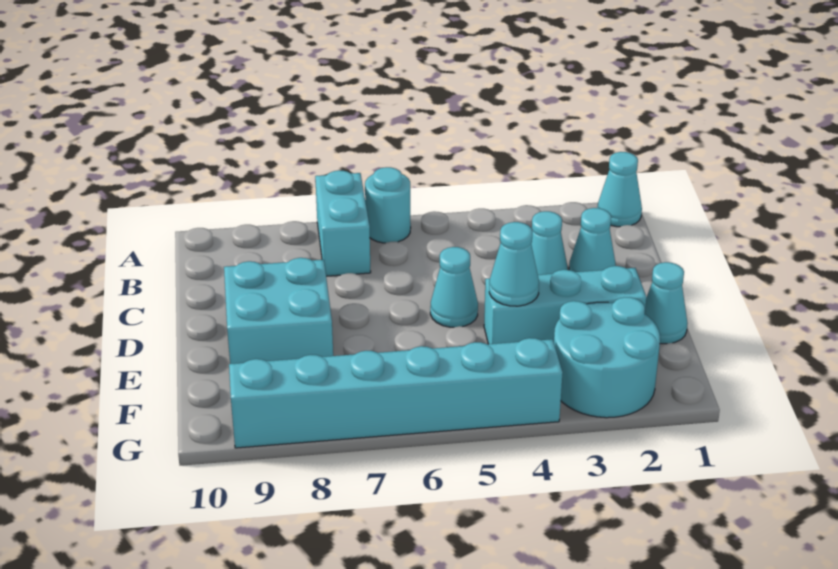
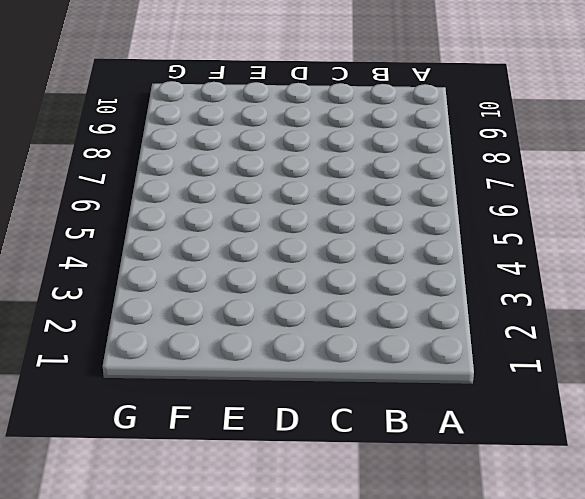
none -> cyan cone A1 level 1
none -> cyan round brick A6 level 1
none -> cyan brick A7:B7 level 1

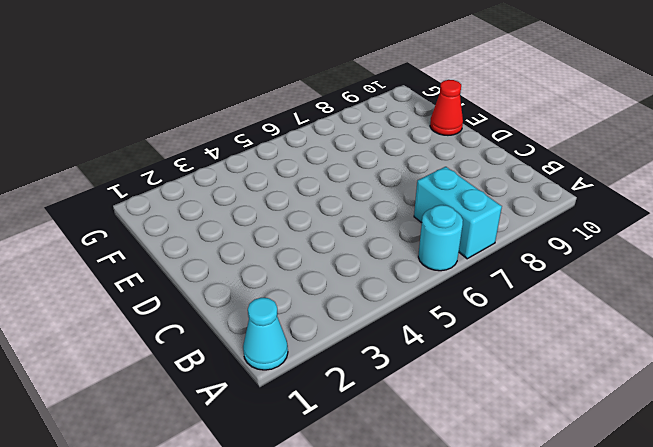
red cone E10 level 1 -> none
none -> cyan cone C2 level 1
none -> cyan cone C3 level 1
none -> cyan cone D5 level 1

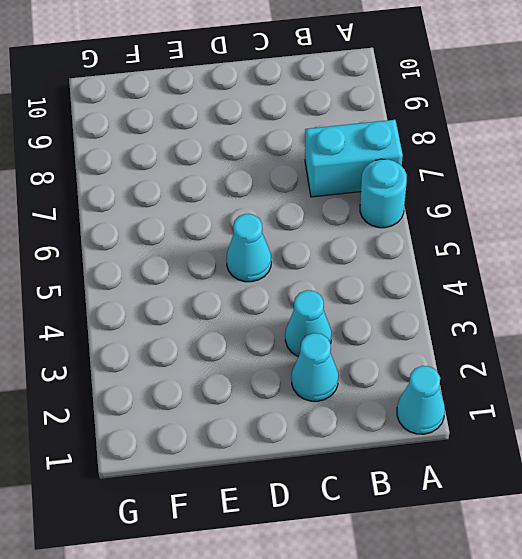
none -> cyan brick D8:E9 level 1
none -> cyan cone E1 level 1
none -> cyan brick E2:E4 level 1

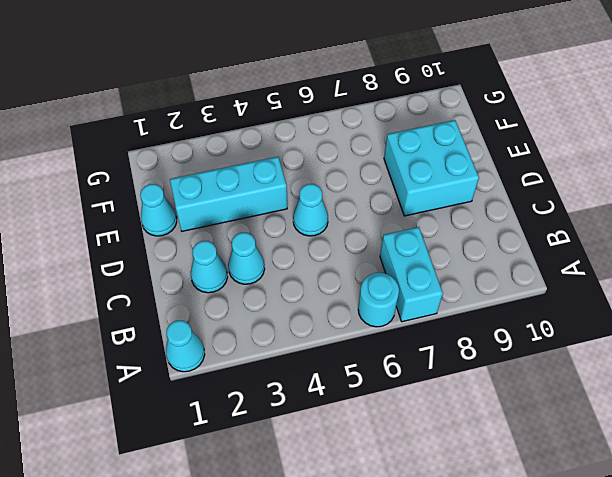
none -> cyan round brick F2:G3 level 1
none -> cyan brick G4:G9 level 1
none -> cyan cone E4 level 2

